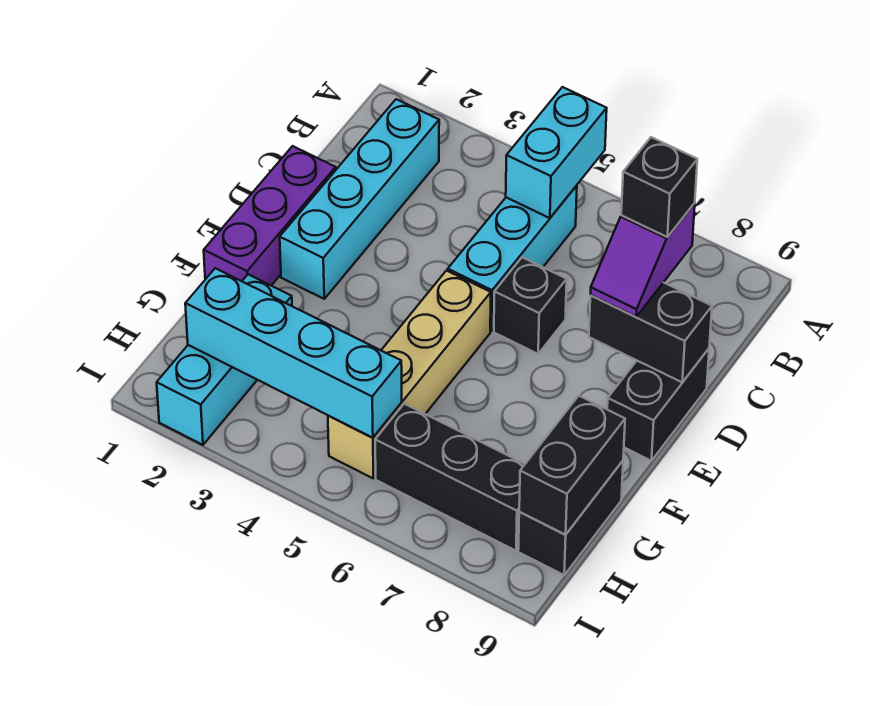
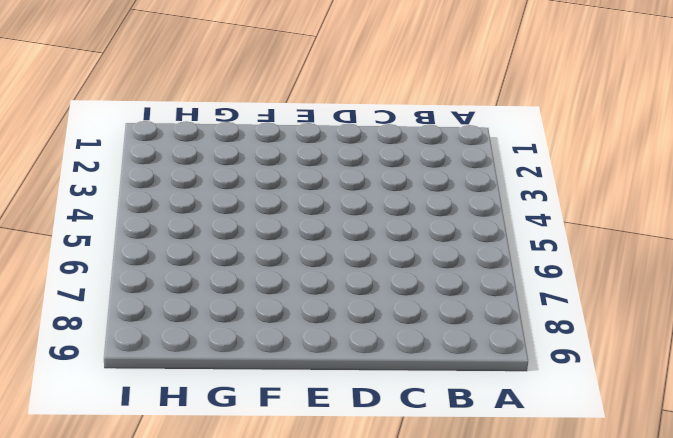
none -> cyan brick B2:E2 level 1
none -> cyan brick B5:D5 level 1
none -> purple brick D1:F1 level 1

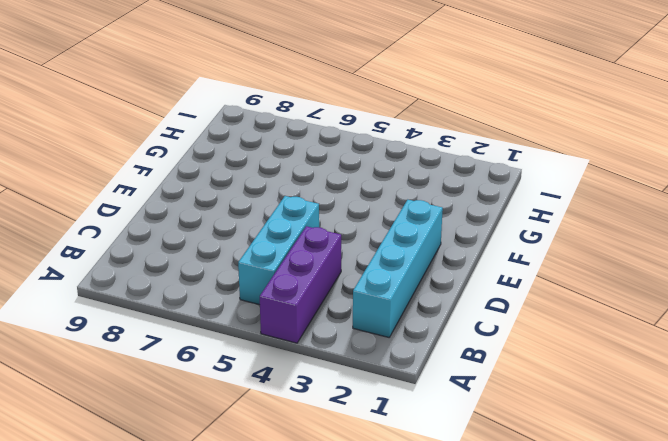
purple brick A4:C4 level 1 -> purple brick D1:F1 level 1
none -> black brick D6 level 1
none -> black brick D9:E9 level 1
none -> tan brick E5:H5 level 1

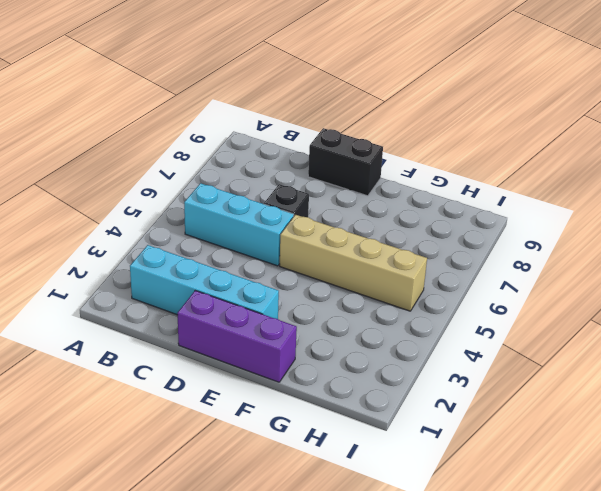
none -> cyan brick G2:I2 level 1
none -> black brick G9:H9 level 1
none -> black brick H6:H8 level 1

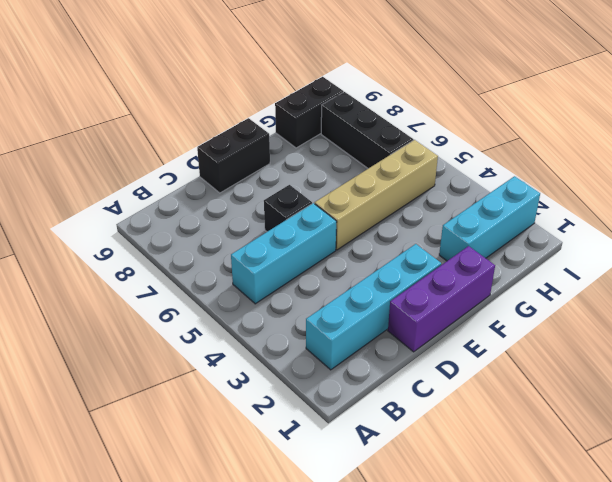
none -> cyan brick A5:B5 level 2
none -> black brick D8:D9 level 2
none -> black brick G9:H9 level 2

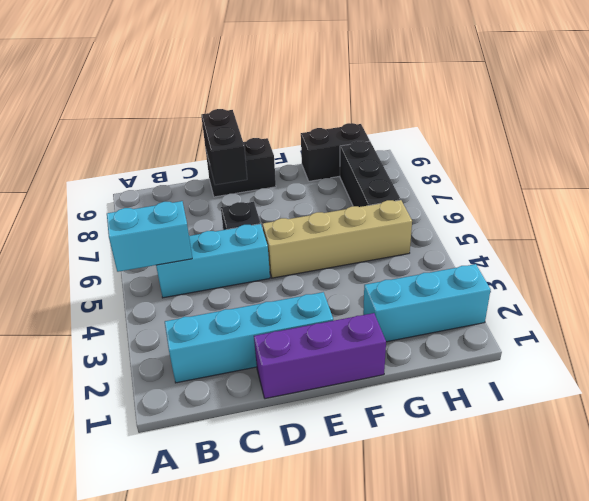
none -> black brick G9:H9 level 2
none -> cyan brick H2:H5 level 2
none -> purple slope C8:D8 level 3 top C

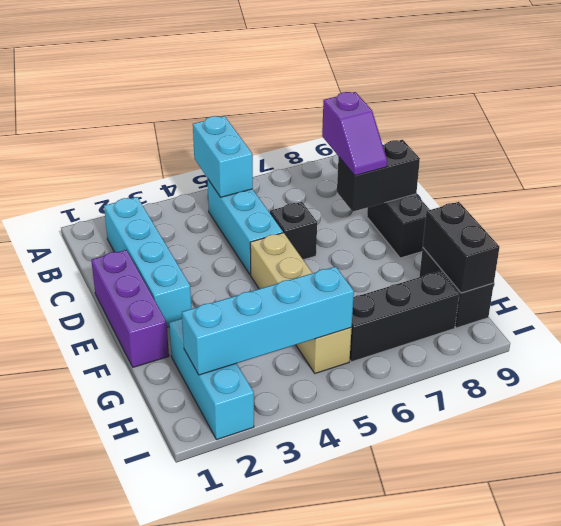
none -> black brick C8 level 4

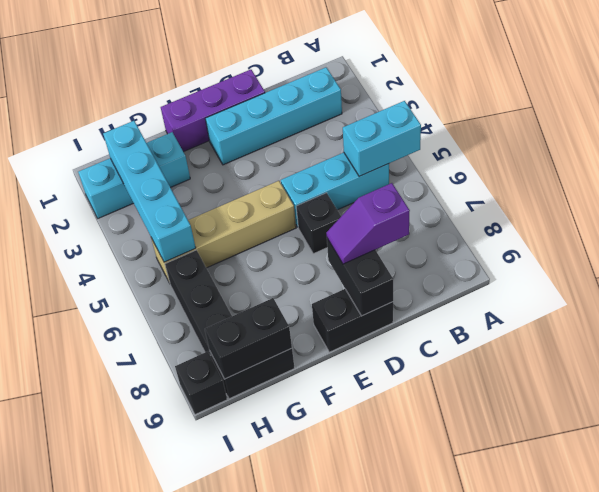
black brick I9 level 1 -> black brick C8 level 4

